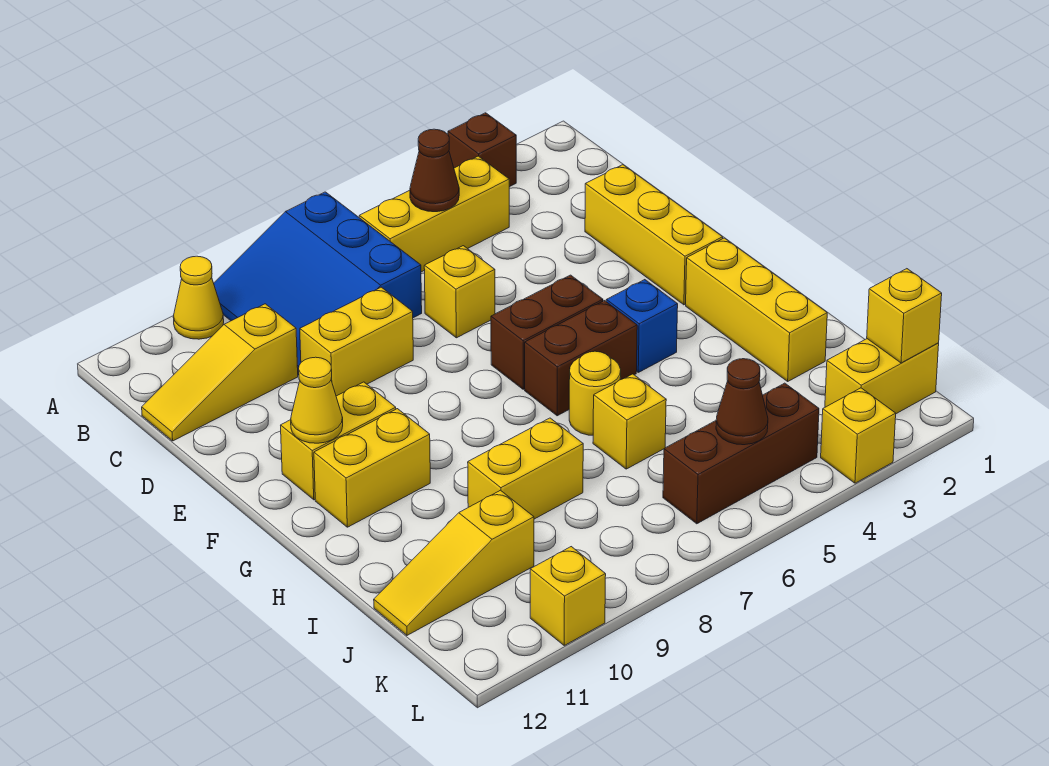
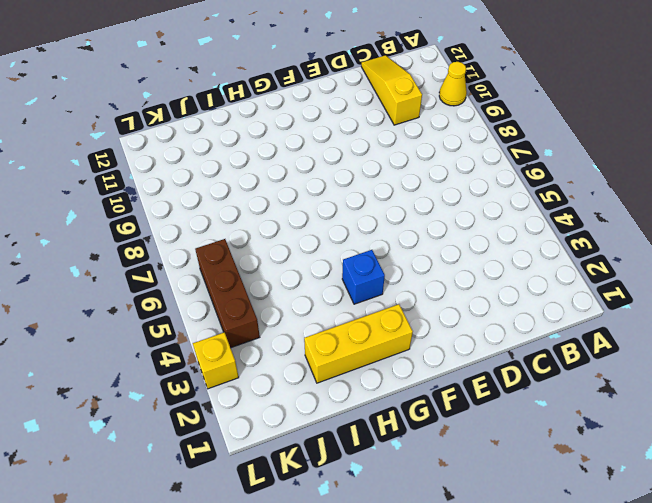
none -> brown brick A3 level 1
none -> blue slope A7:C9 level 1 top 7
none -> yellow brick B4:B6 level 1

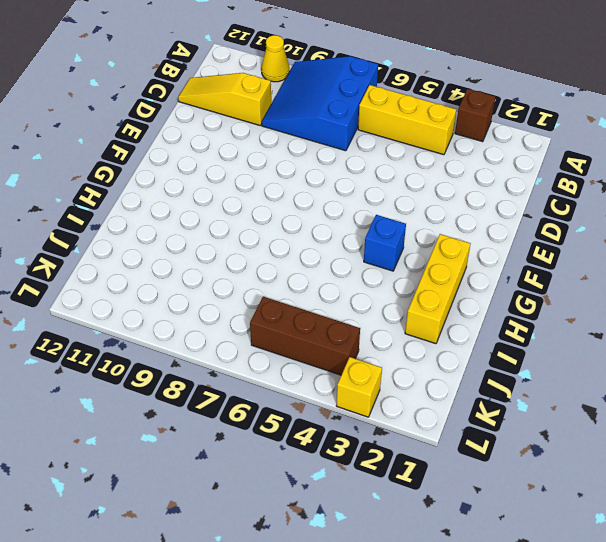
none -> yellow brick D2:F2 level 1
none -> yellow brick D6 level 1
none -> yellow brick D8:D9 level 1

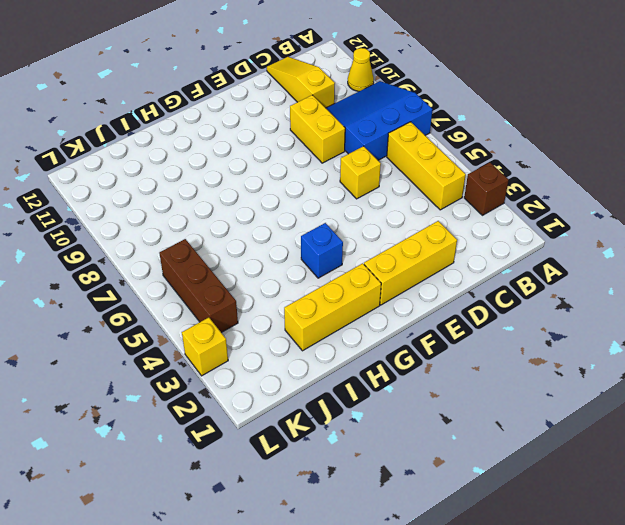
none -> brown brick F5:F6 level 1
none -> yellow brick F10:F11 level 1
none -> brown brick G5:G6 level 1

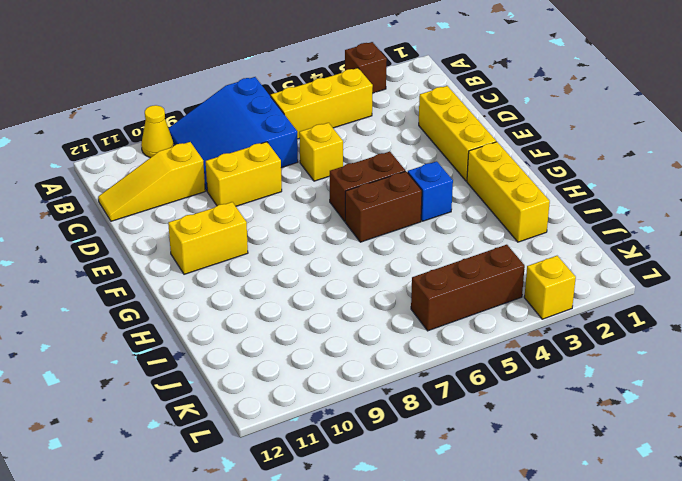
none -> yellow brick G10:G11 level 1
none -> yellow round brick H6 level 1
none -> yellow brick I6 level 1

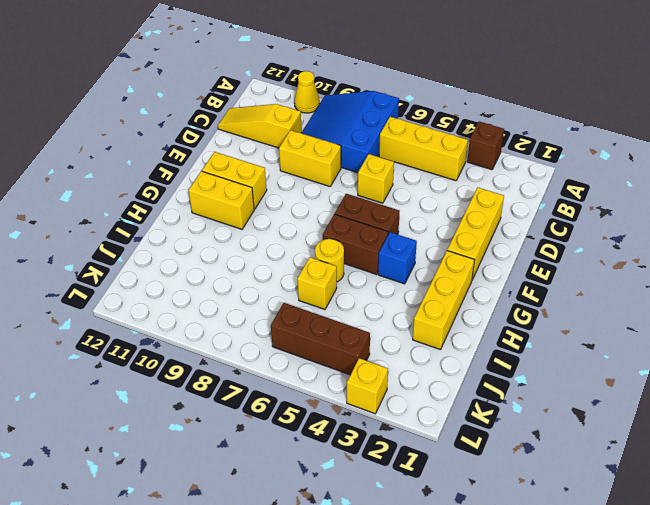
none -> yellow brick I8:I9 level 1
none -> yellow slope J10:J12 level 1 top 10
none -> yellow brick K1:K2 level 1

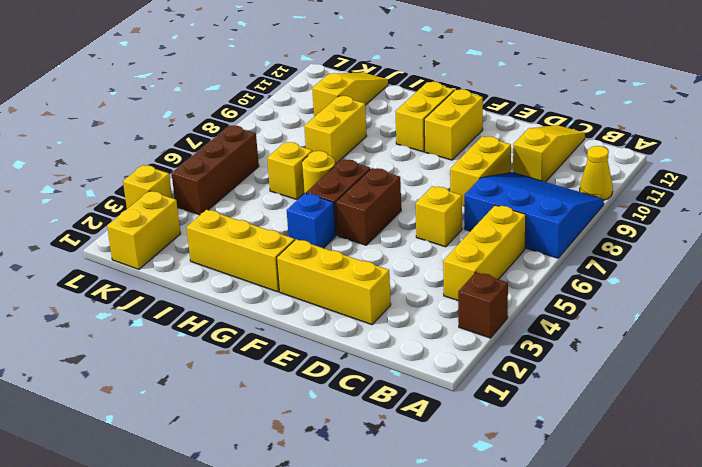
none -> yellow brick L10 level 1
none -> brown cone B5 level 2
none -> yellow cone F11 level 2

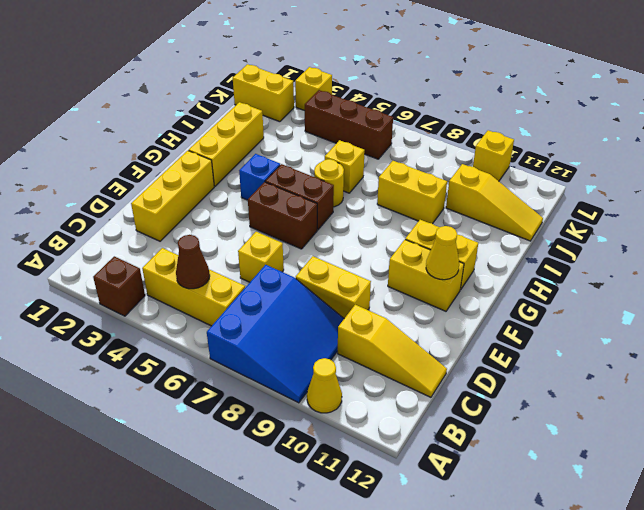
none -> yellow brick K1 level 2
none -> brown cone K5 level 2

